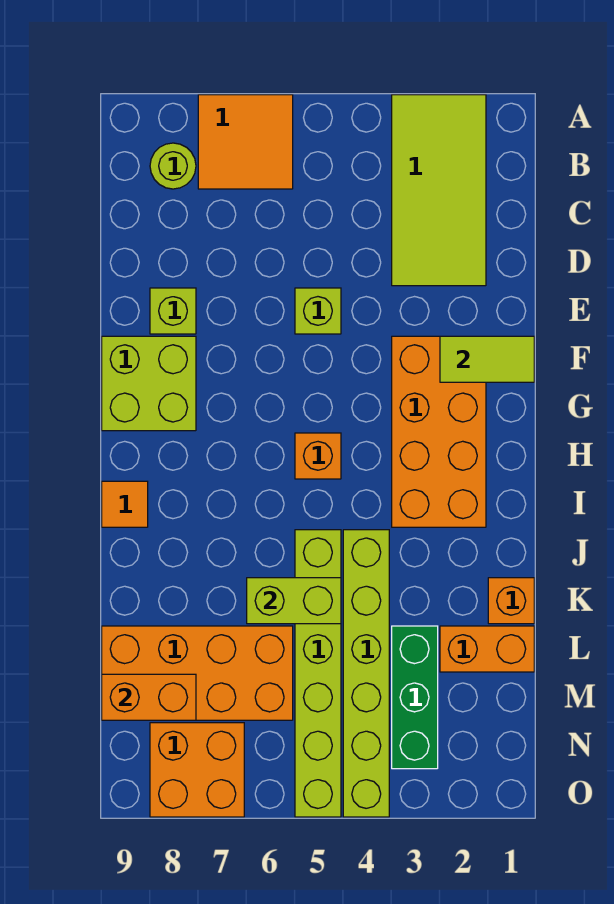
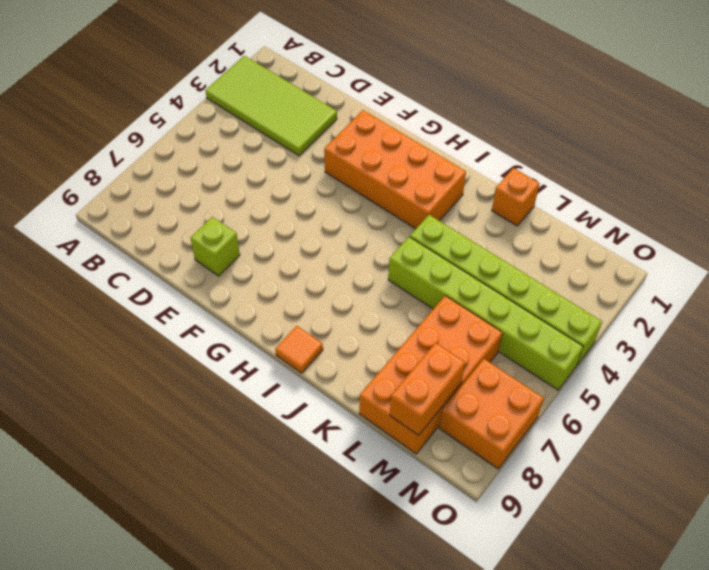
none -> orange tile A6:B7 level 1
none -> lime round brick B8 level 1
none -> lime brick E5 level 1

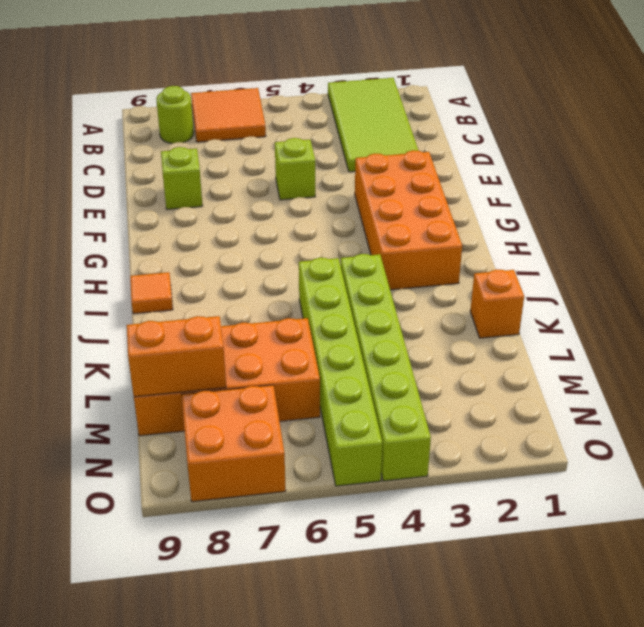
none -> lime brick F8:G9 level 1
none -> orange brick H5 level 1
none -> orange brick L1:L2 level 1

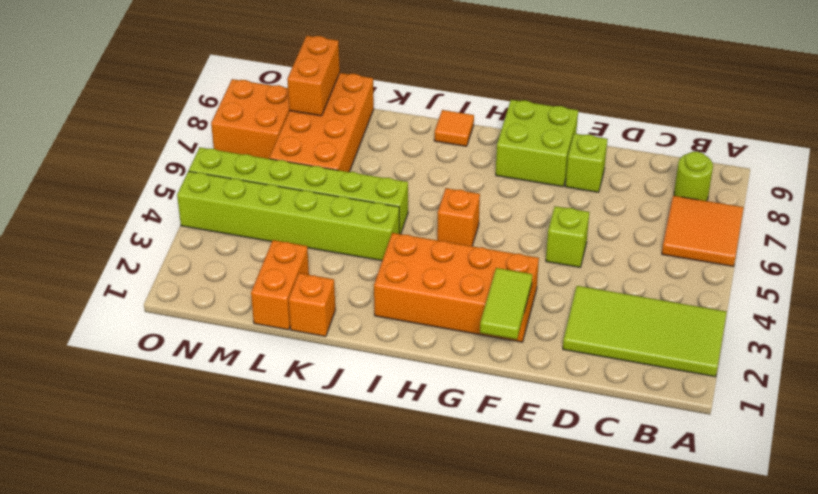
none -> green brick L3:N3 level 1
none -> lime brick K5:K6 level 2

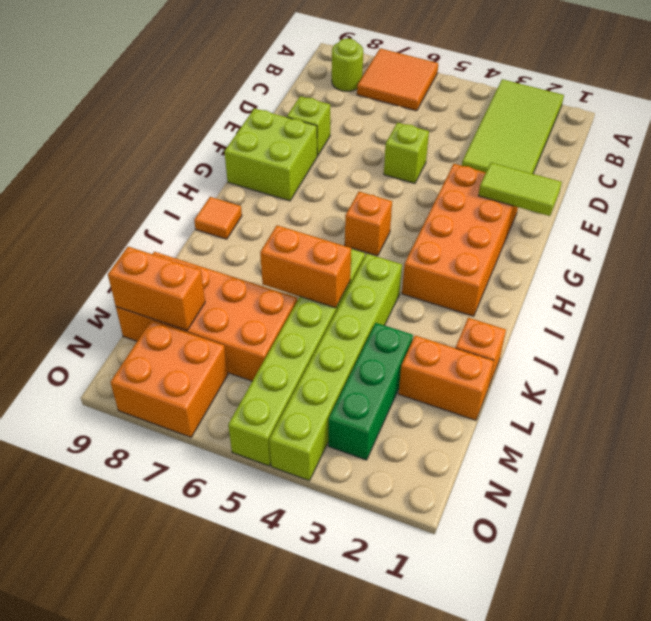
orange brick K5:K6 level 2 -> lime brick K5:K6 level 2

